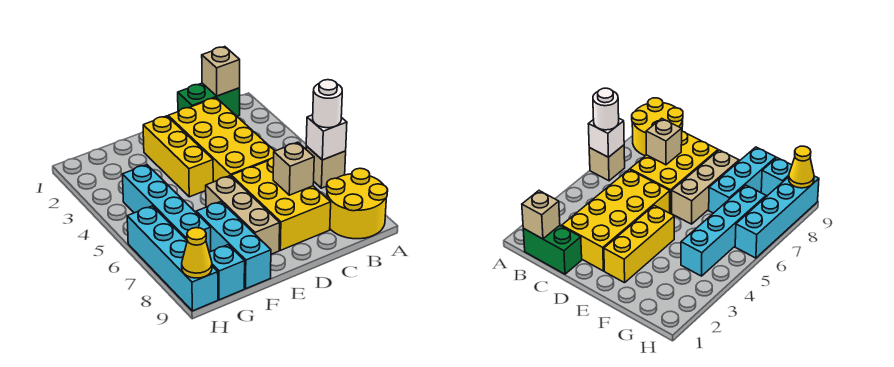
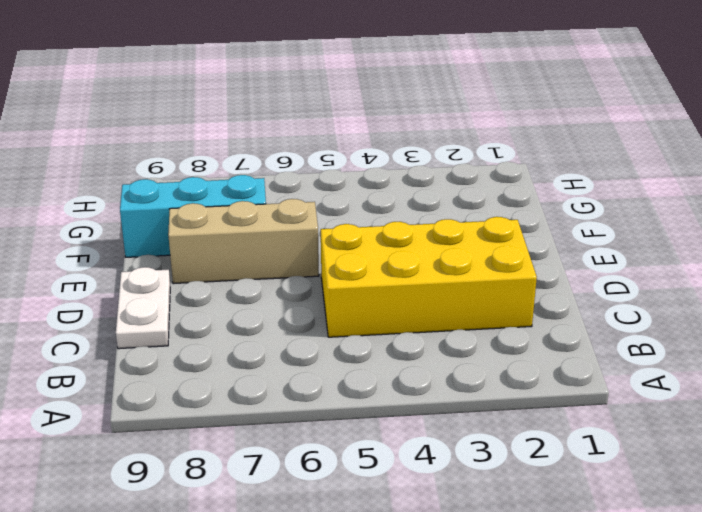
white plate C9:D9 level 1 -> none
none -> tan brick A6 level 1
none -> yellow round brick A8:B9 level 1
none -> green brick B1:C1 level 1

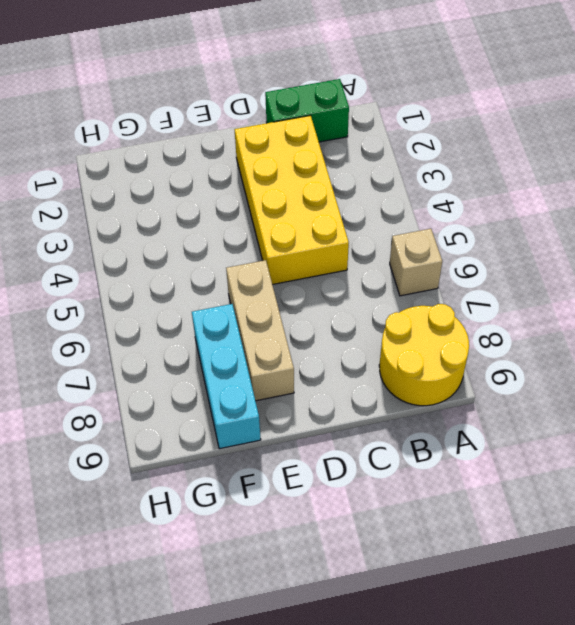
none -> yellow brick C6:D8 level 1
none -> yellow brick E2:E4 level 1
none -> cyan brick G4:G7 level 1

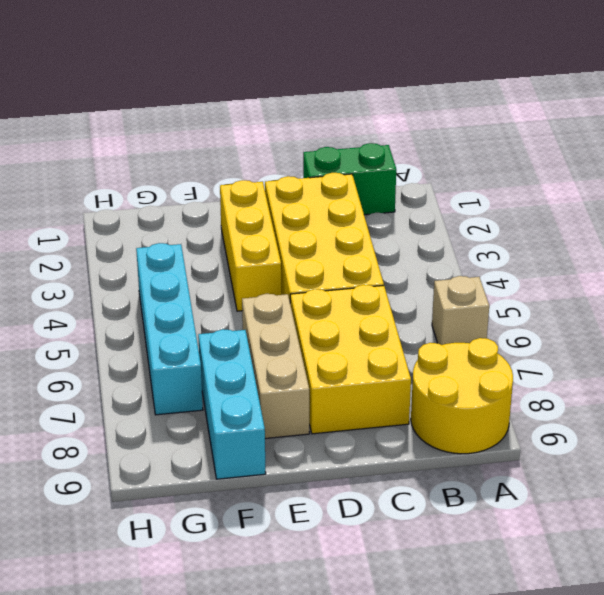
none -> cyan brick G9 level 1
none -> cyan brick H6:H9 level 1
none -> white brick A6 level 2

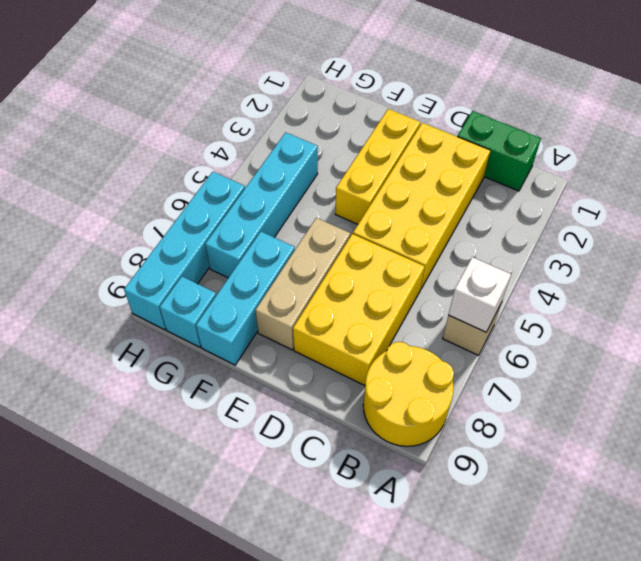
none -> tan brick B1 level 2
none -> tan brick C7 level 2
none -> yellow cone H9 level 2

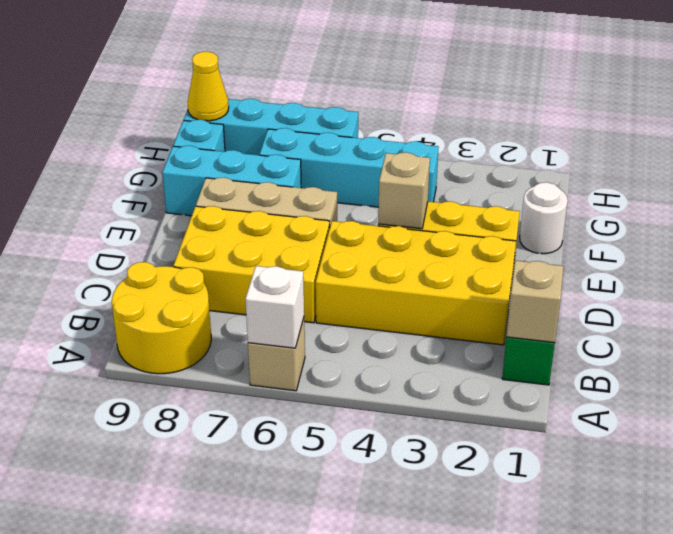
tan brick E4 level 2 -> tan brick C7 level 2
white round brick F1 level 1 -> white round brick A6 level 3

